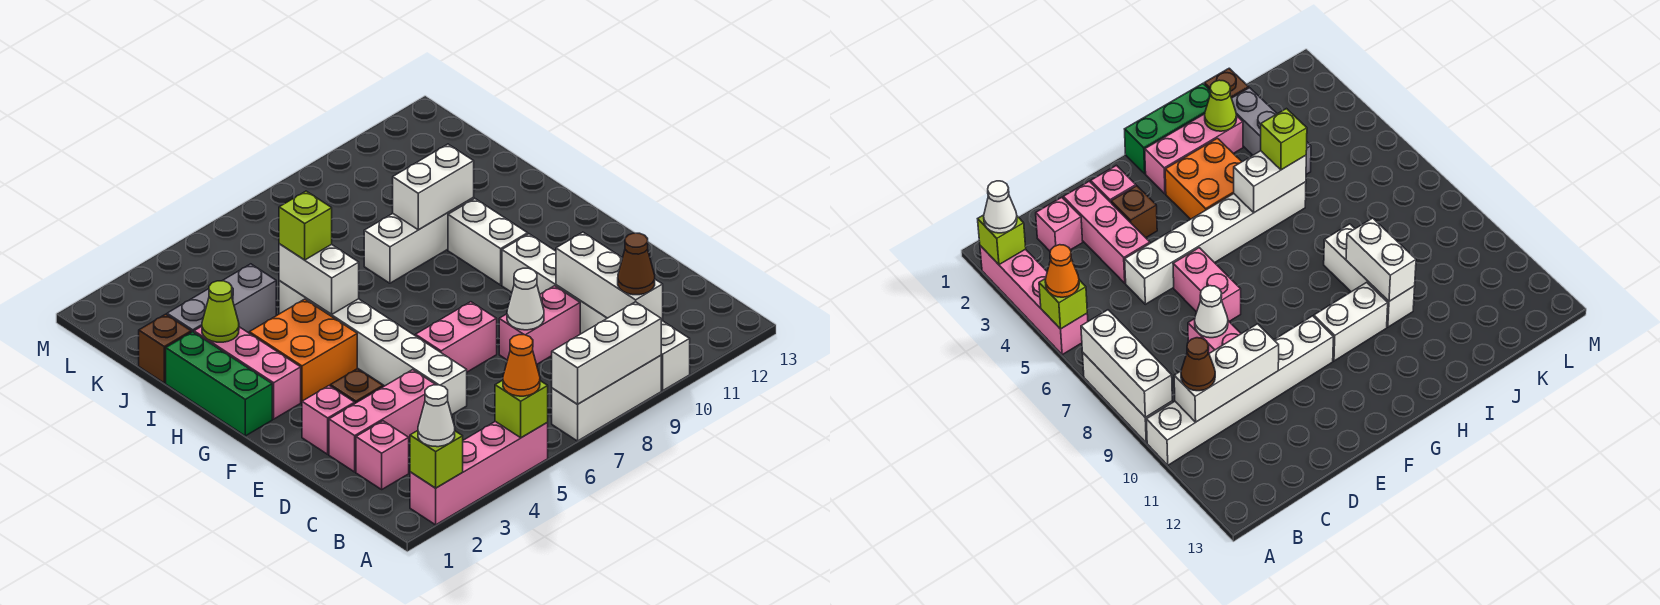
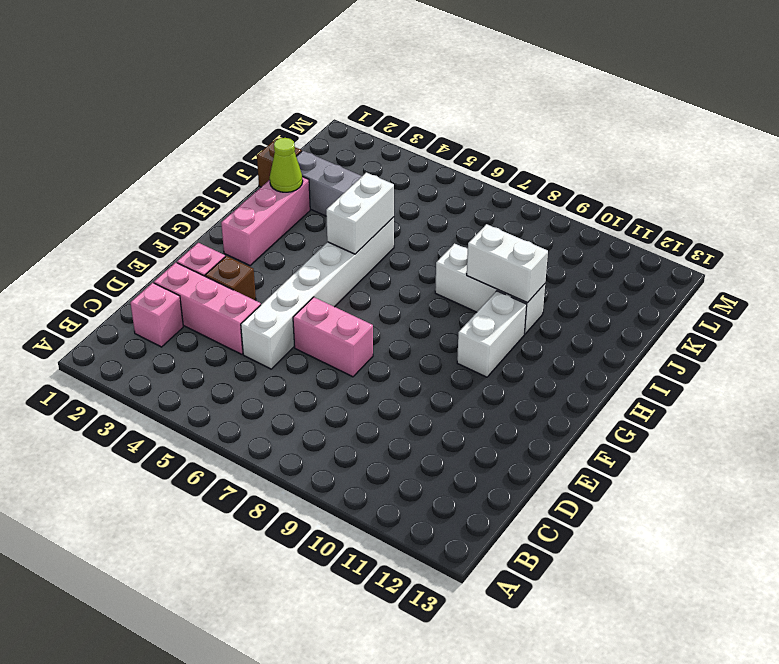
none -> pink brick A2:A5 level 1
none -> white brick A7:A9 level 1
none -> white brick A10:F10 level 1

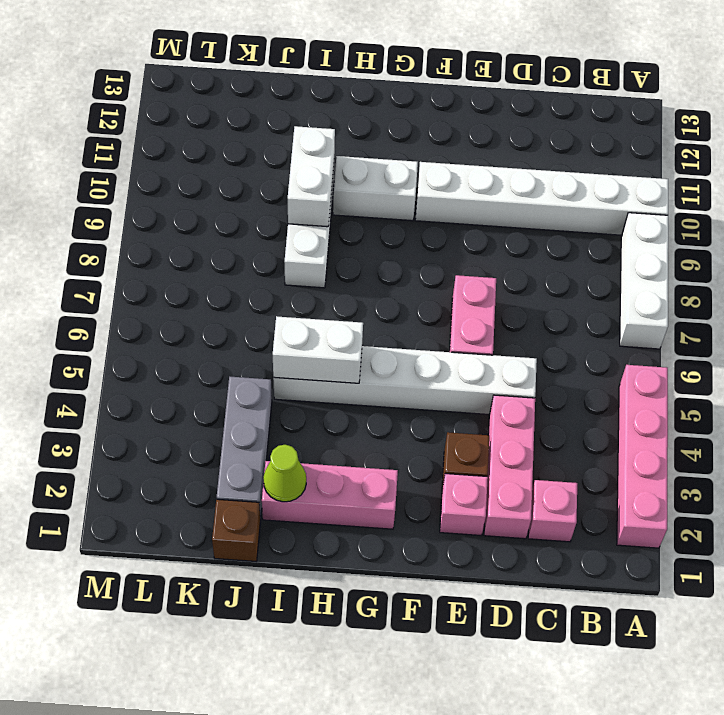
none -> pink brick D8:D9 level 1
none -> green brick G1:I1 level 1
none -> orange brick G3:H4 level 1

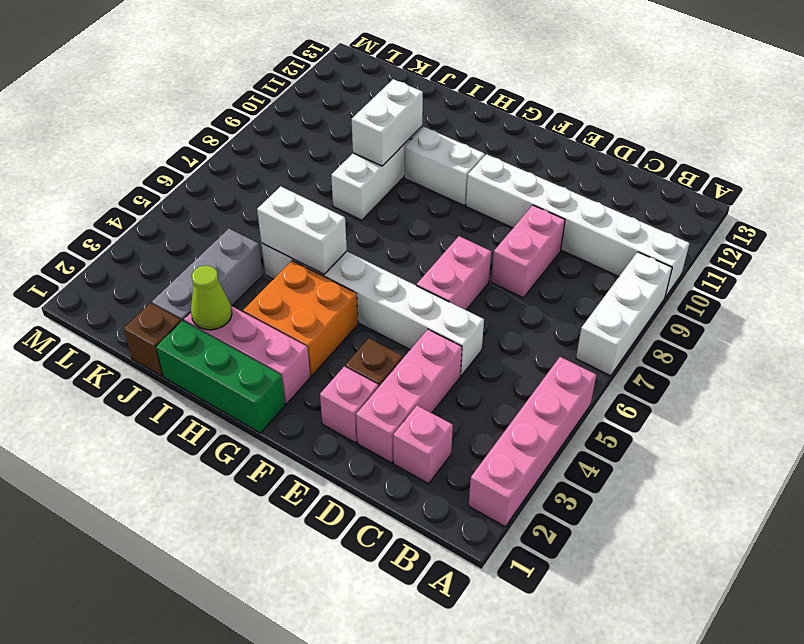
none -> lime brick A2 level 2
none -> lime brick A5 level 2
none -> white brick A7:A9 level 2

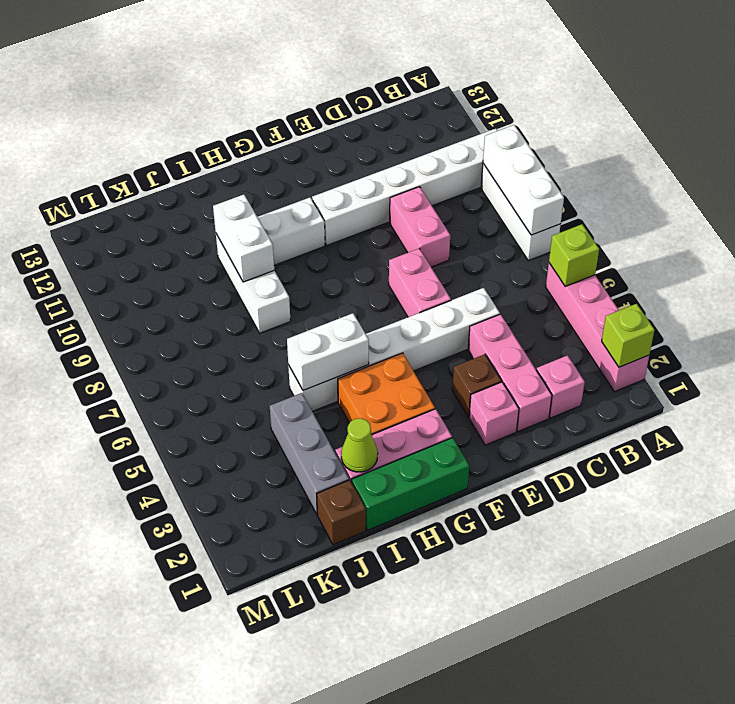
none -> white brick B10:D10 level 2
none -> white cone D8 level 2
none -> white cone A2 level 3

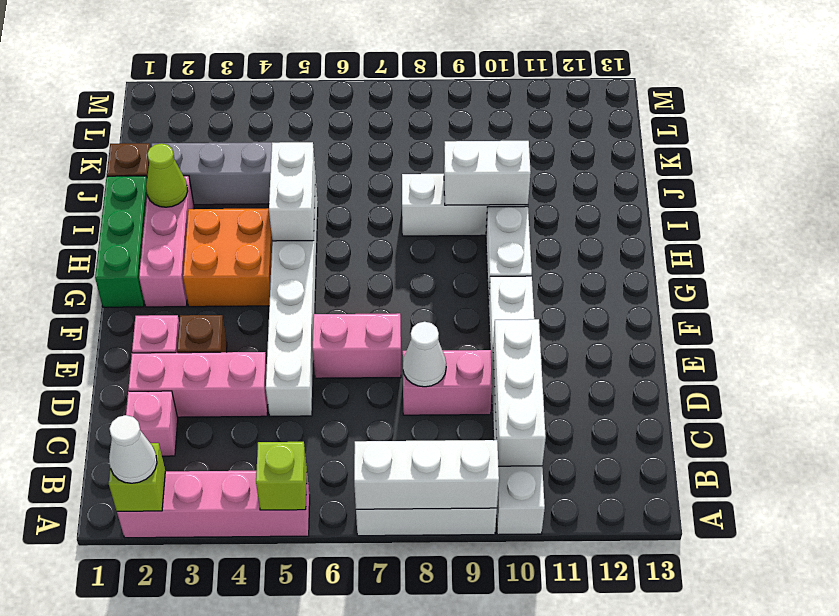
none -> orange cone A5 level 3
none -> brown cone B10 level 3
none -> lime brick I5 level 3

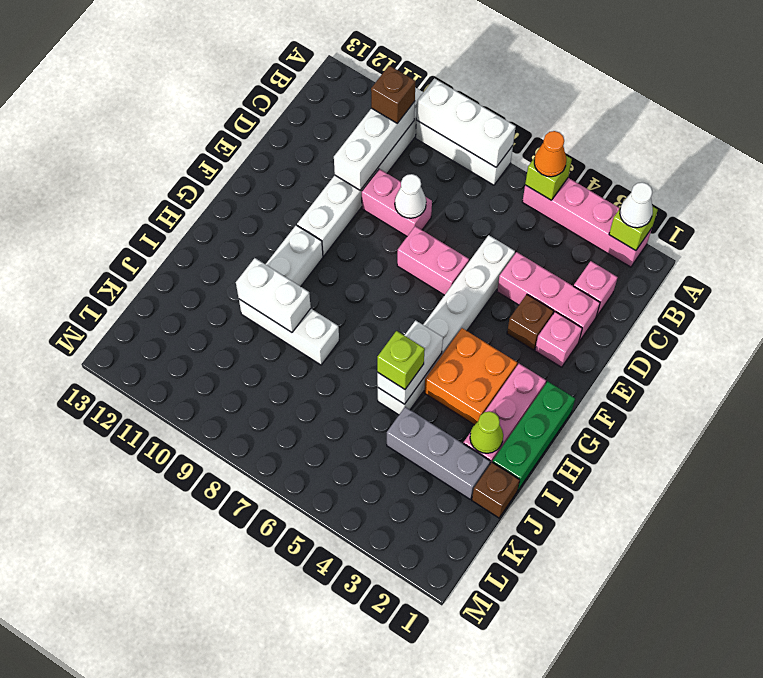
brown brick B10 level 3 -> brown cone B10 level 3

